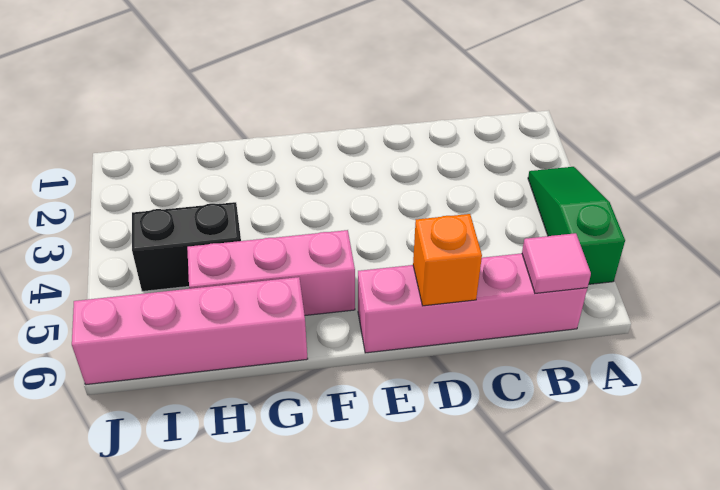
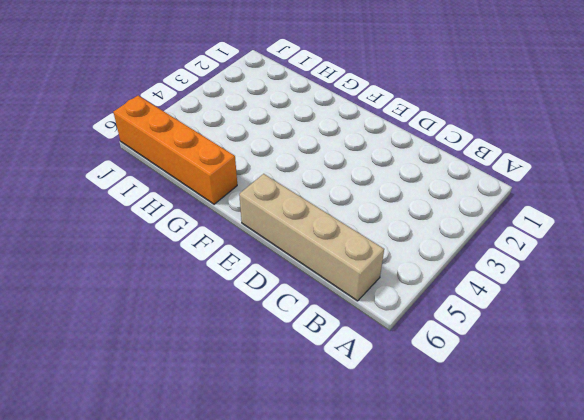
tan brick B6:E6 level 1 -> pink brick B6:E6 level 1
orange brick G6:J6 level 1 -> pink brick G6:J6 level 1
none -> green slope A3:A5 level 1 top 5
none -> pink brick F5:H5 level 1

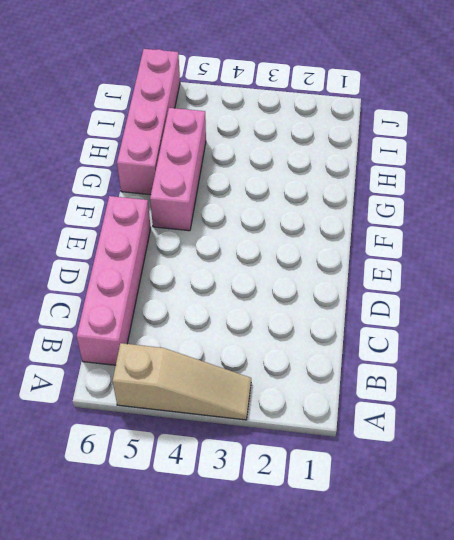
tan slope A3:A5 level 1 top 5 -> green slope A3:A5 level 1 top 5
none -> black brick H4:I4 level 1
none -> pink tile B6 level 2

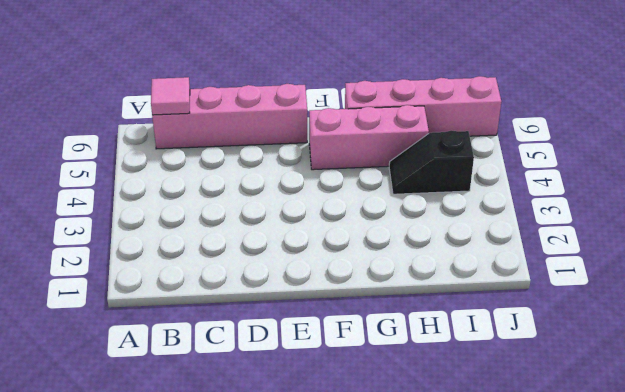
black slope H4:I4 level 1 top I -> black brick H4:I4 level 1
none -> green slope A3:A5 level 1 top 5
none -> orange brick D6 level 2

